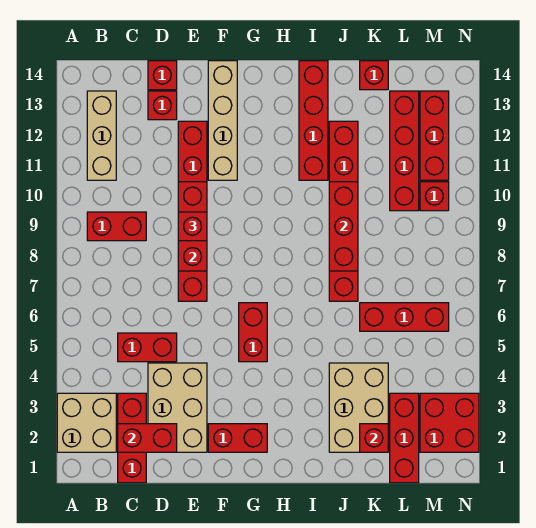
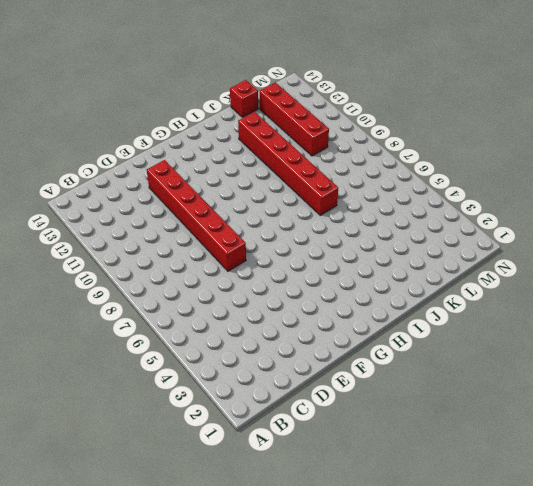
none -> tan brick A2:B3 level 1
none -> red brick B9:C9 level 1
none -> tan brick B11:B13 level 1

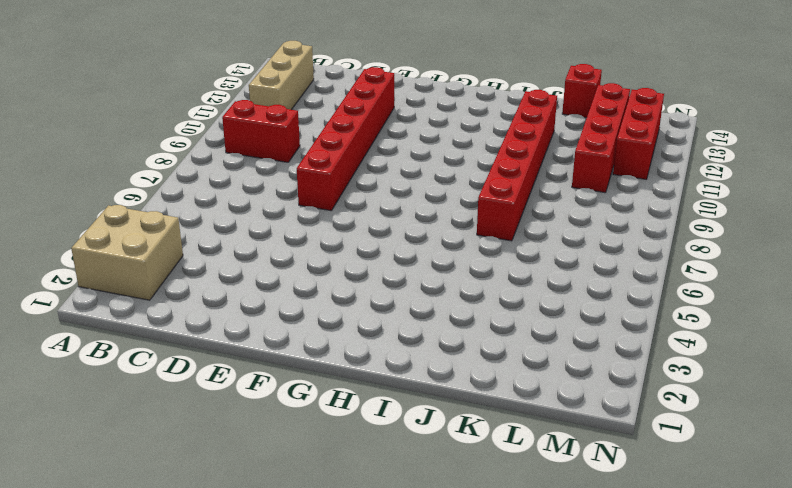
none -> red brick C1:C3 level 1
none -> red brick C5:D5 level 1
none -> tan brick D2:E4 level 1

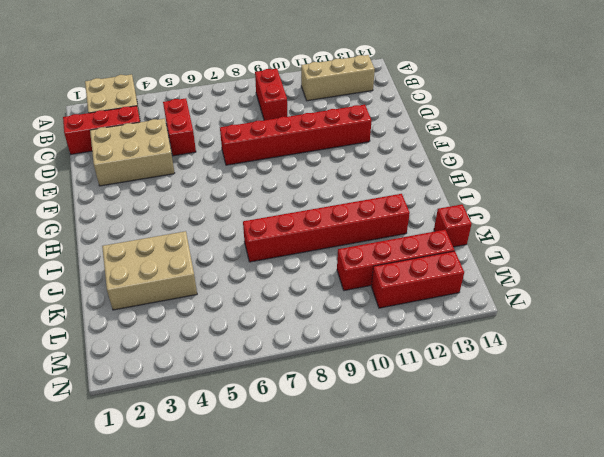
none -> red brick D13 level 1
none -> red brick D14 level 1
none -> red brick F2:G2 level 1

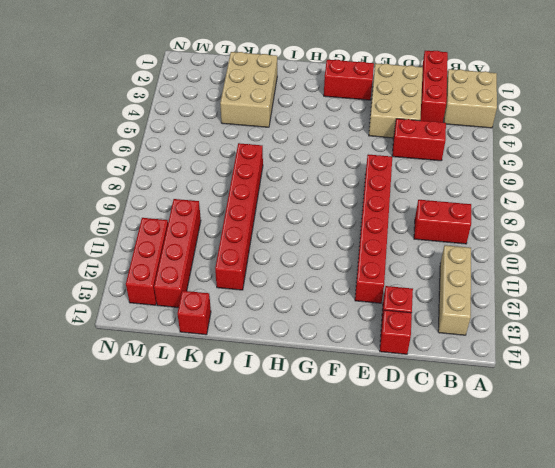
none -> tan brick F11:F14 level 1
none -> red brick G5:G6 level 1
none -> red brick I11:I14 level 1

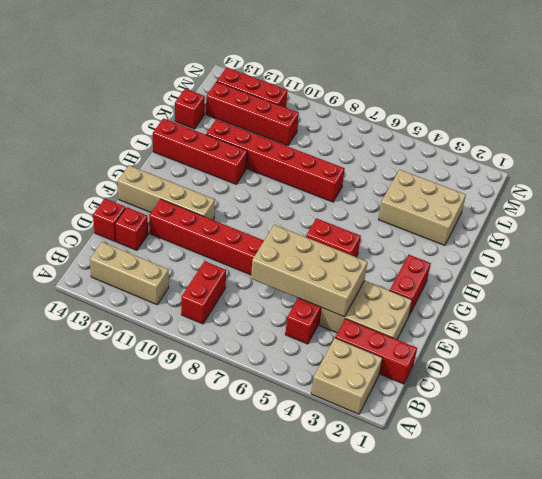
tan brick D4:E7 level 2 -> none
none -> red brick K6:M6 level 1
none -> red brick L1:L3 level 1
none -> red brick M2:N3 level 1

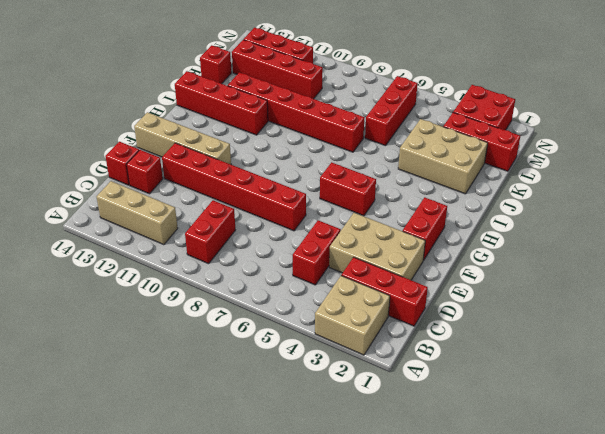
none -> red brick M10 level 1
none -> red brick C2:D2 level 2
none -> red brick E8:E10 level 2

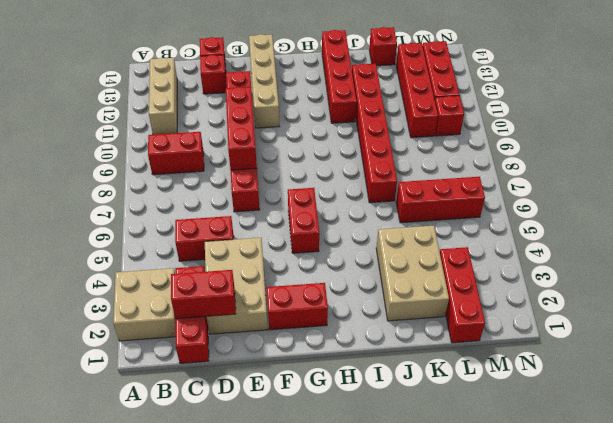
none -> red brick M2:N3 level 1
none -> red brick J8:J10 level 2
none -> red brick K2 level 2

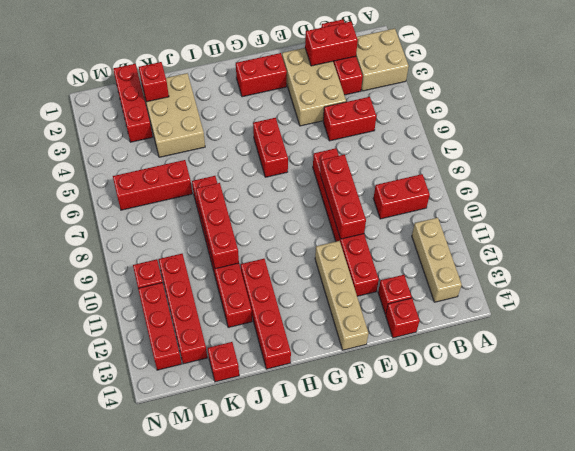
none -> red brick M2:N3 level 1
none -> red brick E9 level 3

